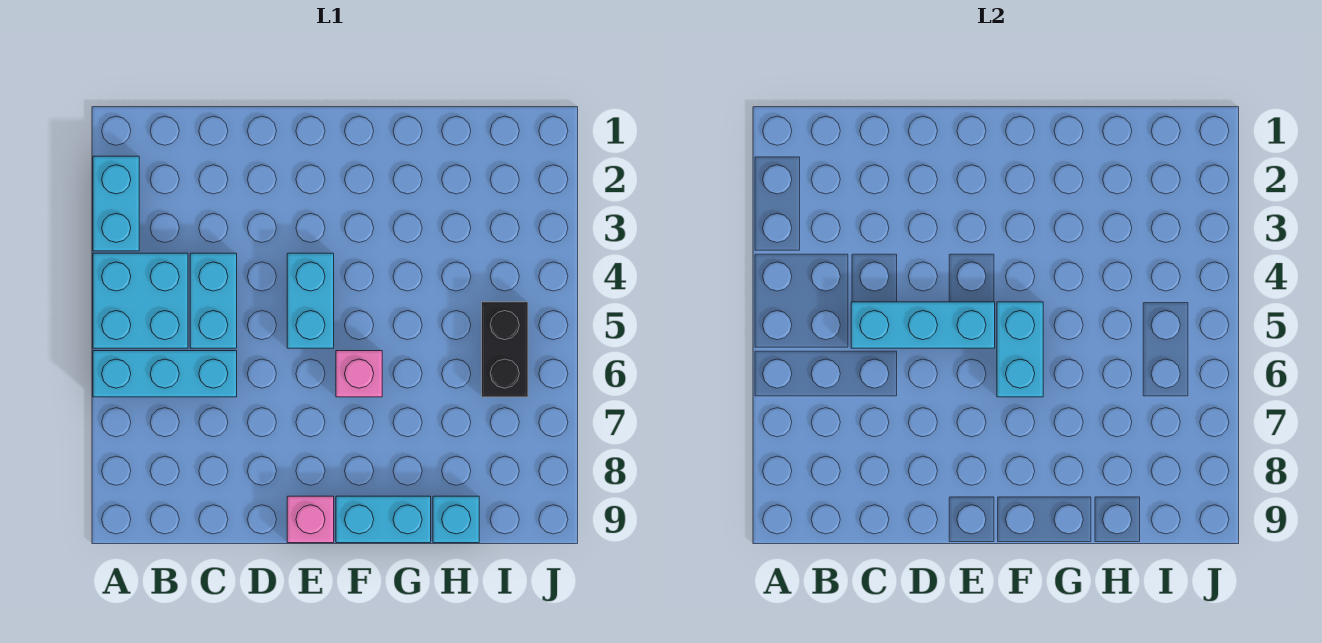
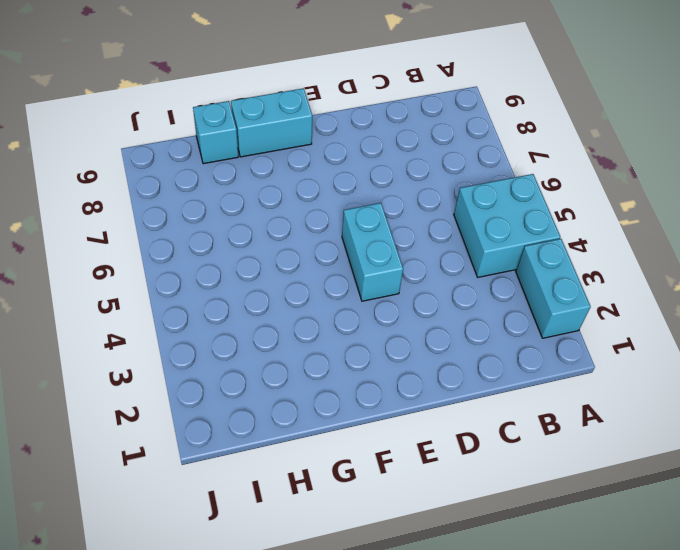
none -> cyan brick A6:C6 level 1
none -> cyan brick C4:C5 level 1
none -> pink brick E9 level 1

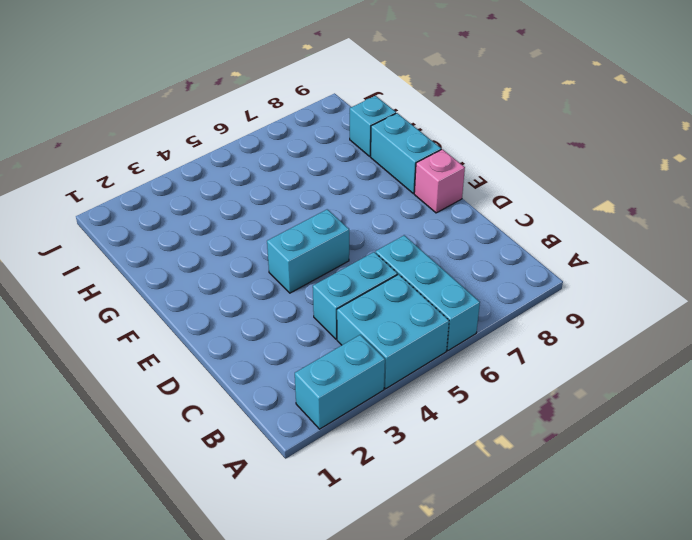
none -> pink brick F6 level 1
none -> black brick I5:I6 level 1
none -> cyan brick C5:E5 level 2

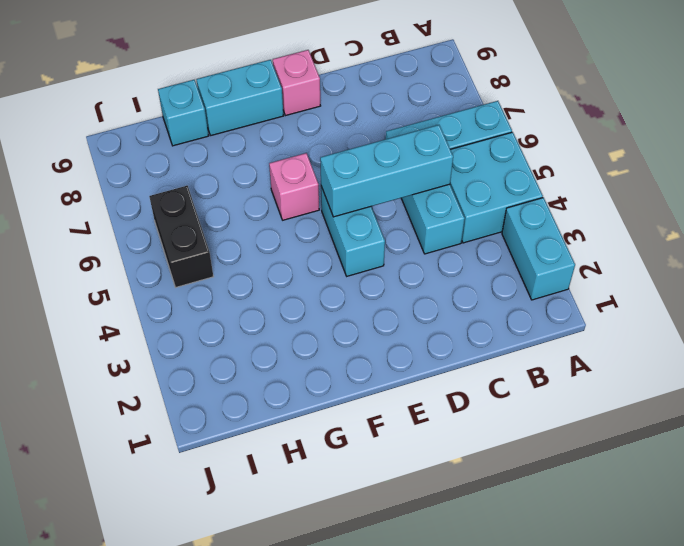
none -> cyan brick F5:F6 level 2

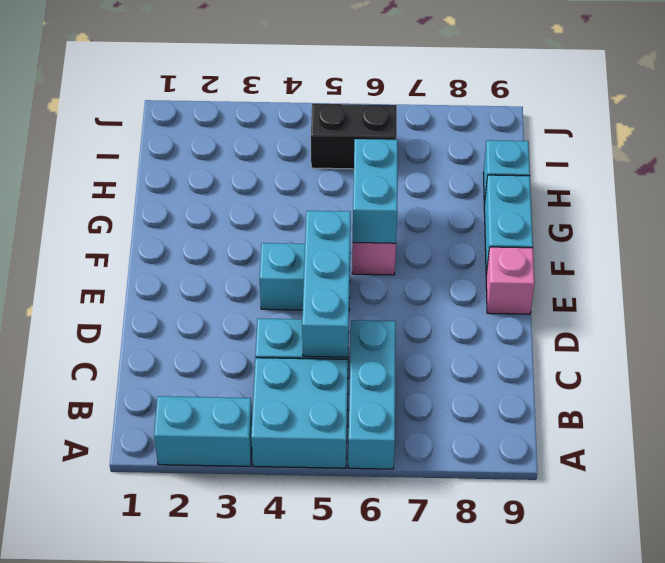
cyan brick F6:G6 level 2 -> cyan brick F5:F6 level 2

